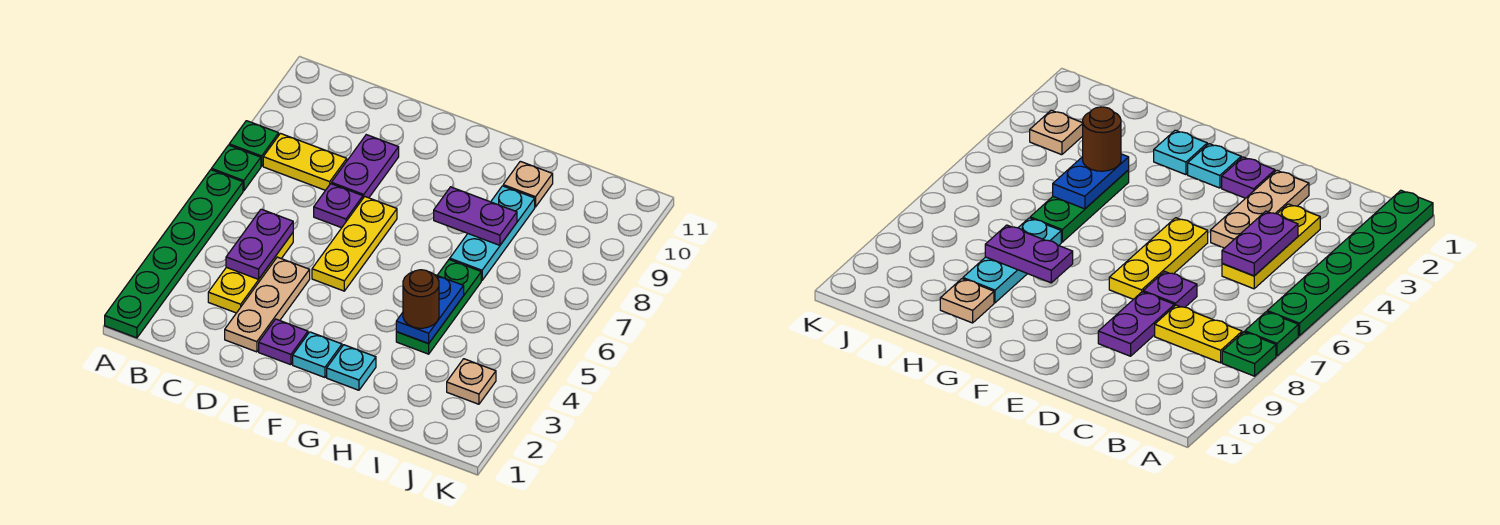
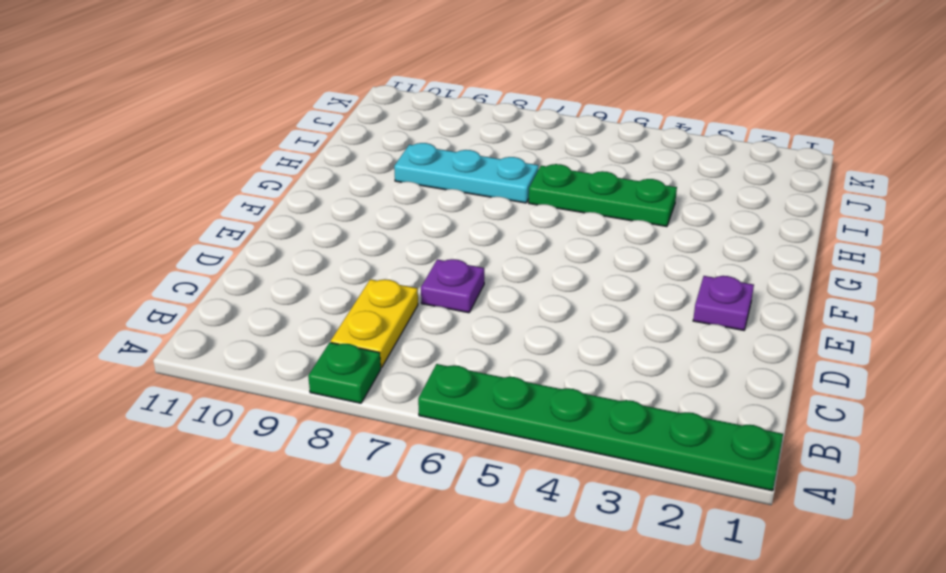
none -> green plate A7 level 1
none -> yellow plate C3:C5 level 1
none -> tan plate D2:D4 level 1

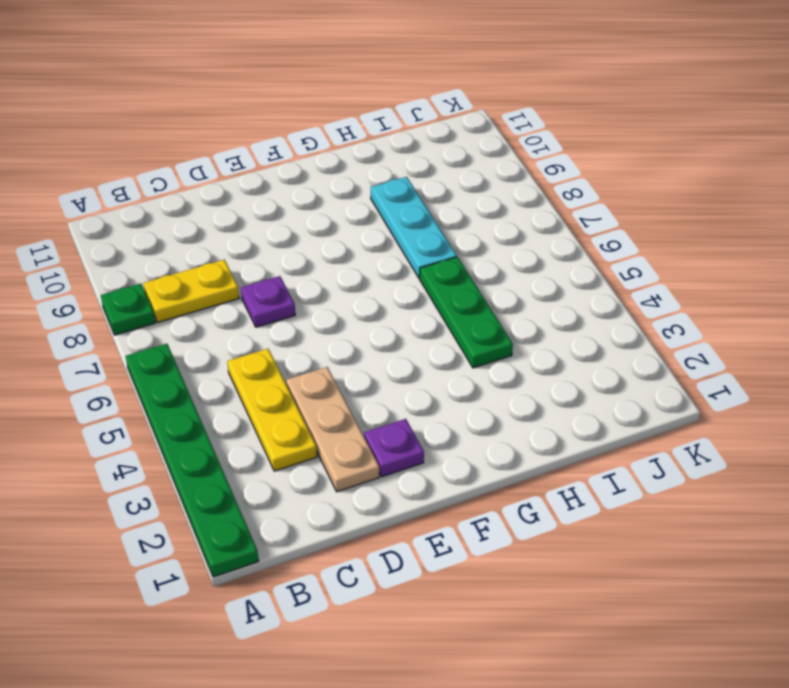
none -> green plate A7 level 1
none -> purple plate D8:D9 level 1
none -> yellow plate E5:E7 level 1

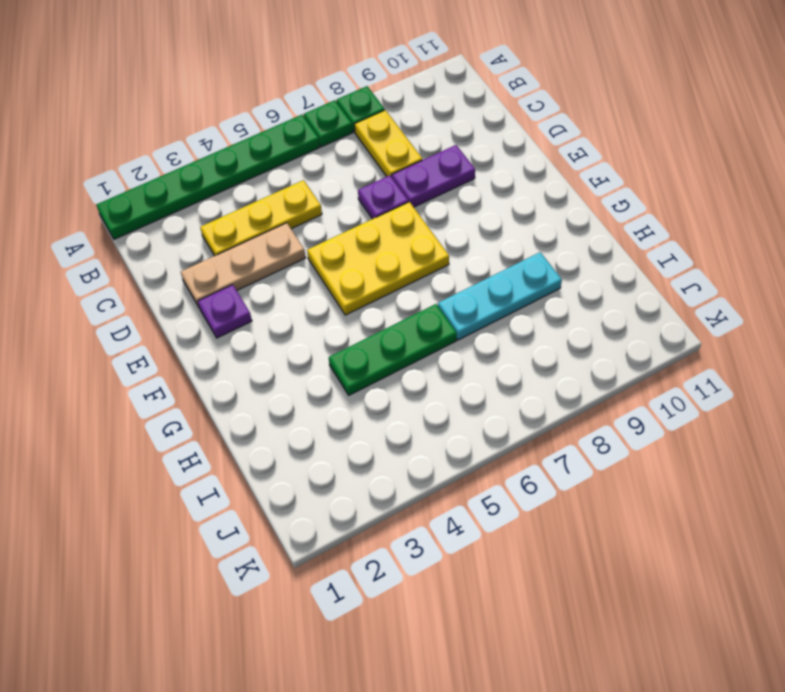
yellow plate E5:F7 level 1 -> yellow plate E5:E7 level 1
none -> cyan plate F2 level 1
none -> cyan plate G2 level 1
none -> tan plate H10 level 1

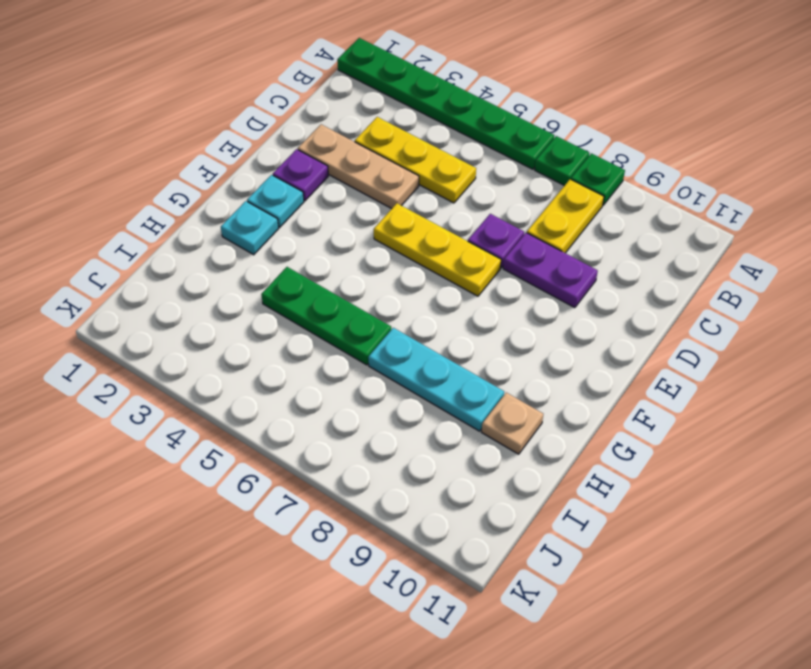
none -> tan plate J3 level 1
none -> purple plate C4:C5 level 2
none -> purple plate G8:H8 level 2

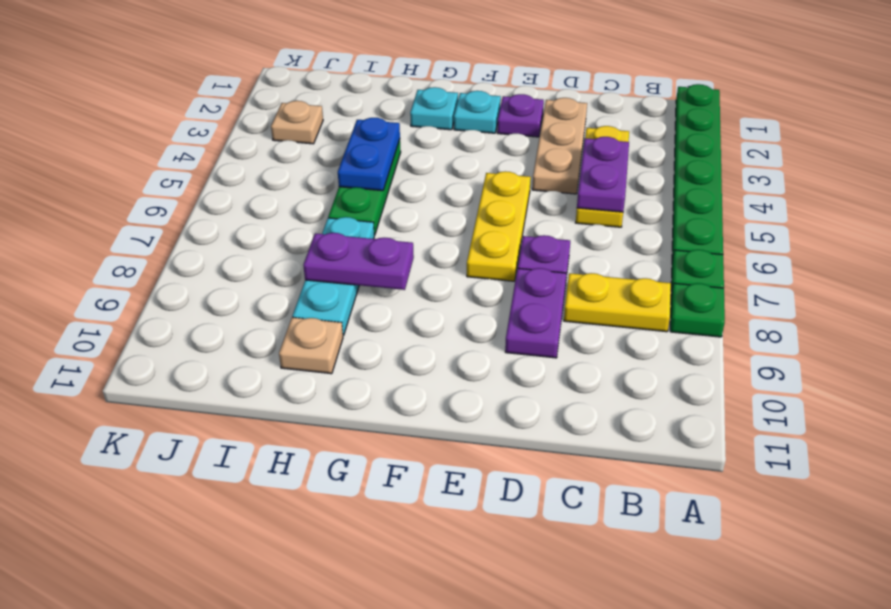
none -> brown round brick H4 level 3

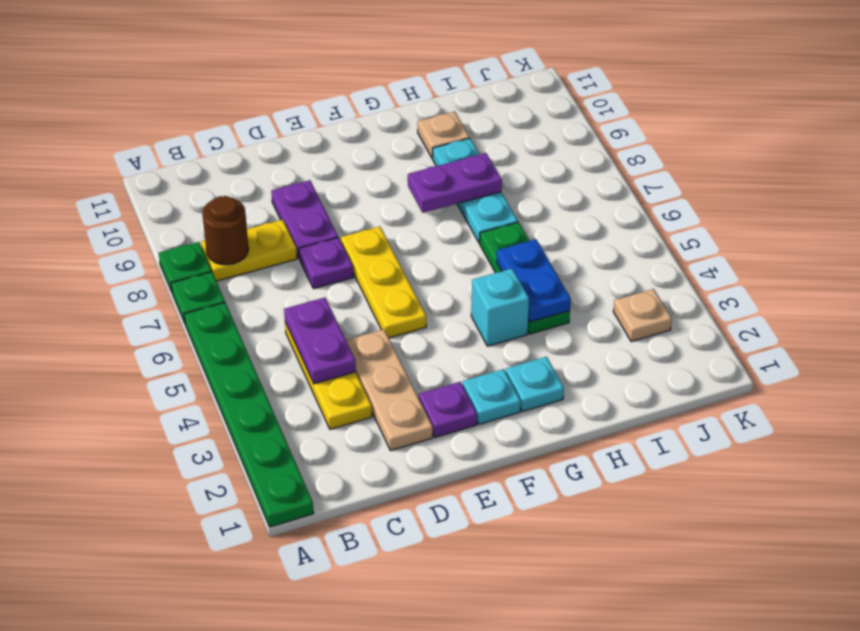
brown round brick B8 level 2 -> brown round brick H4 level 3
cyan brick G4 level 1 -> none

